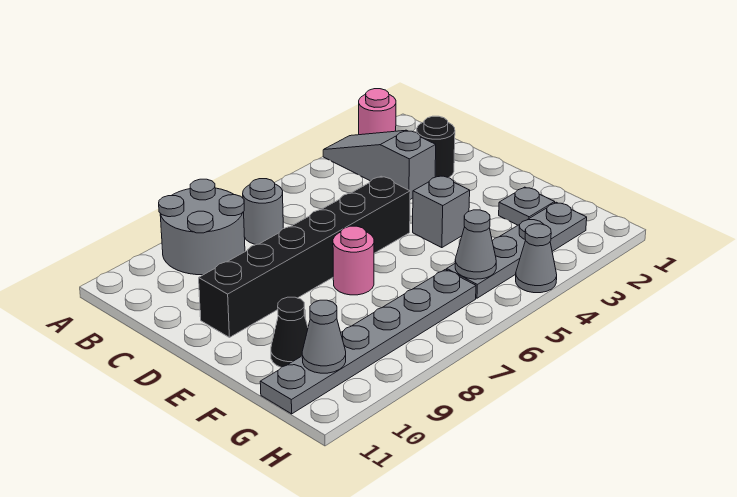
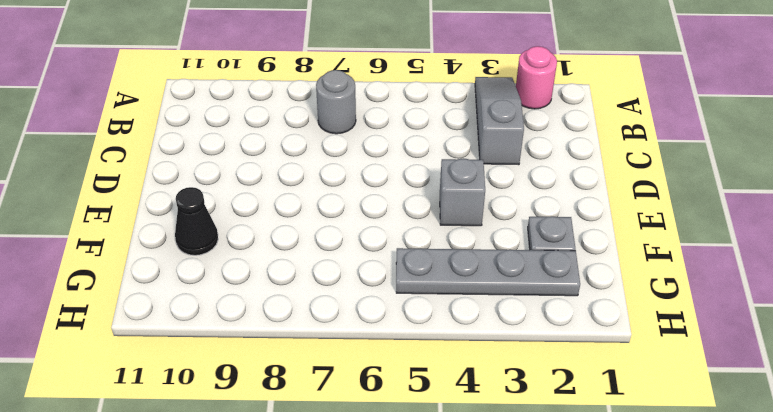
none -> grey round brick A8:B9 level 1
none -> black round brick C2 level 1
none -> black brick D5:D10 level 1

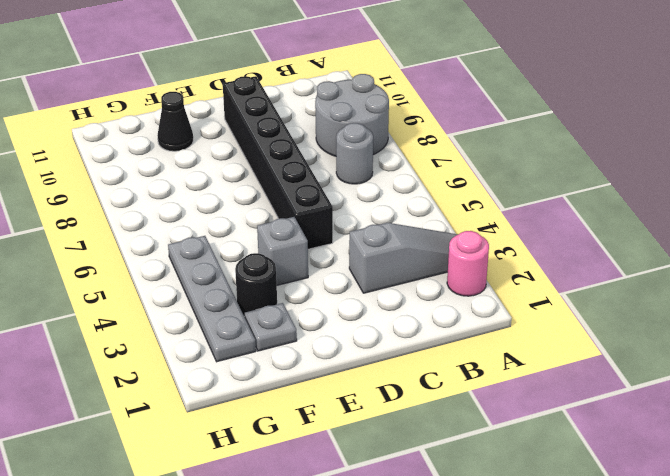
black round brick F3 level 1 -> black round brick C2 level 1
none -> pink round brick E7 level 1
none -> grey plate G6:G11 level 1
none -> grey cone H4 level 1

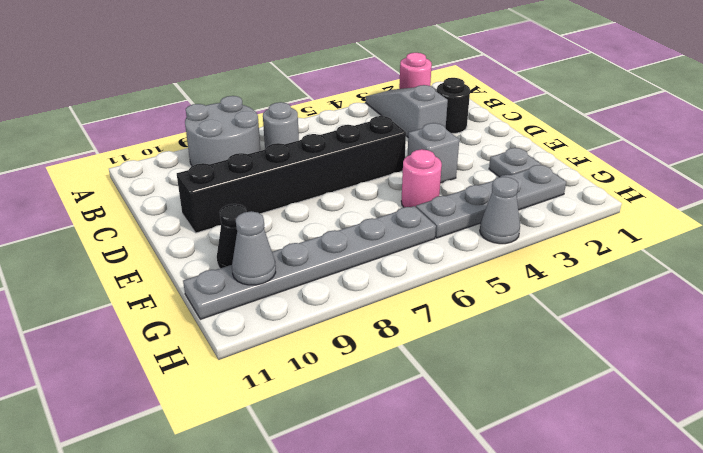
pink round brick F5 level 1 -> pink round brick E7 level 1
none -> grey cone G5 level 2

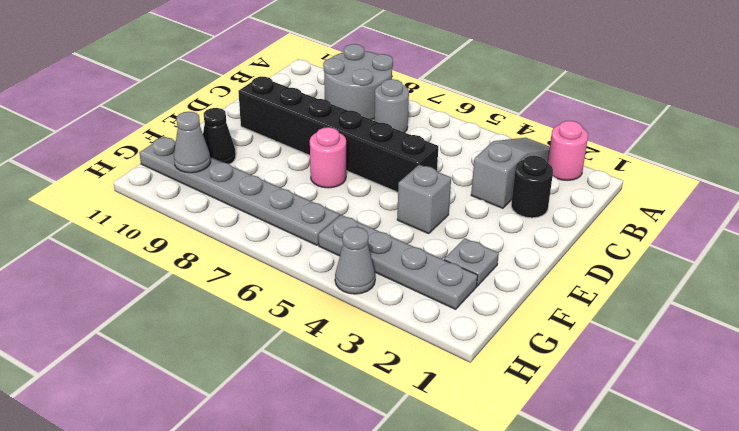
none -> grey cone G5 level 2

